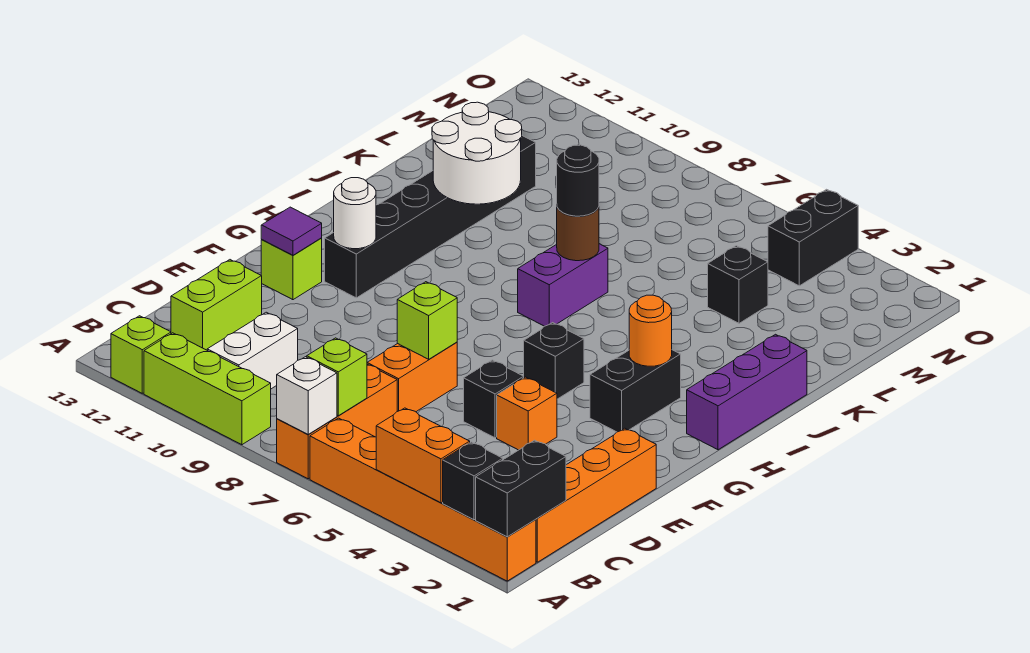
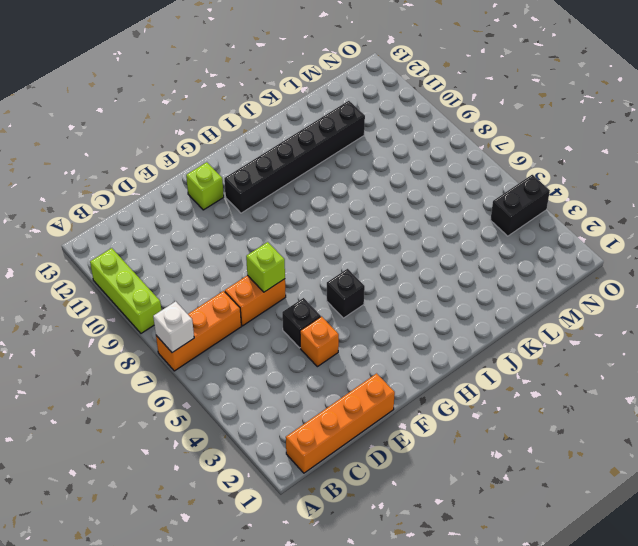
none -> orange brick A1:A6 level 1
none -> lime brick A12 level 1
none -> white brick B10:C10 level 1
none -> lime brick C12:D12 level 1

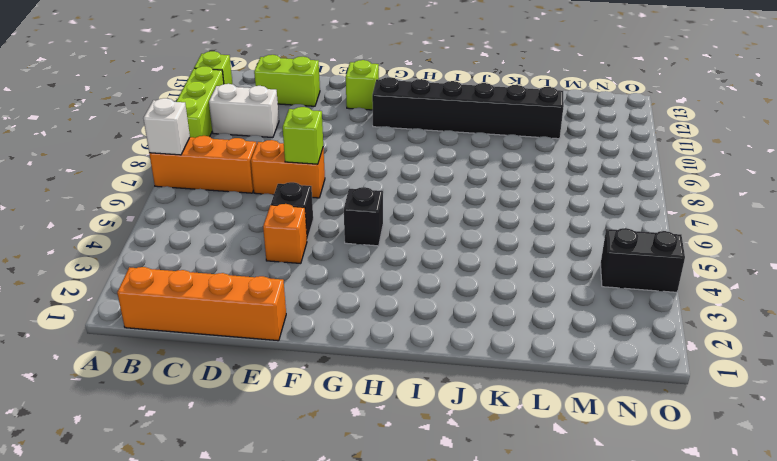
none -> orange brick A1:A6 level 1
none -> black brick G3:H3 level 1
none -> purple brick H1:J1 level 1
none -> purple brick I7:J7 level 1

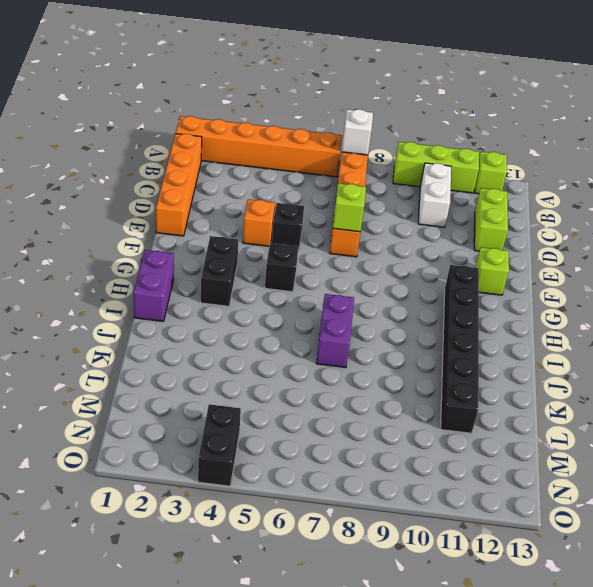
purple brick H1:I1 level 1 -> purple brick H1:J1 level 1
none -> black brick L4 level 1
none -> black brick A1:B1 level 2
none -> black brick A2 level 2
none -> orange brick A3:A4 level 2

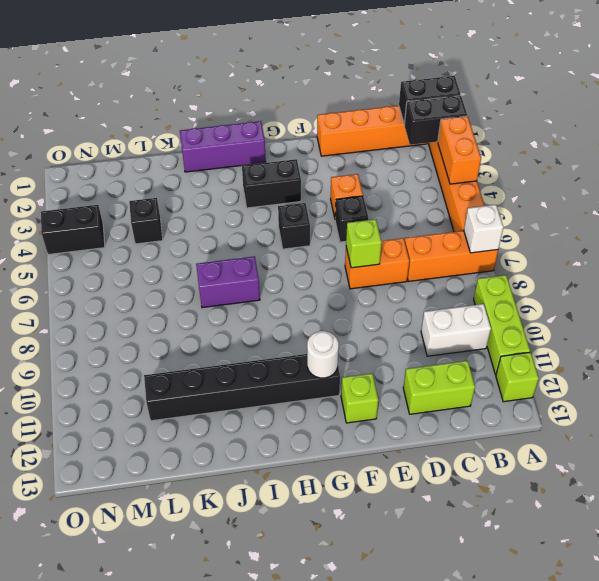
black brick A2:B2 level 2 -> black brick A2 level 2
none -> lime brick B7 level 2
none -> purple tile F12 level 2
none -> orange round brick H3 level 2
none -> brown round brick J7 level 2

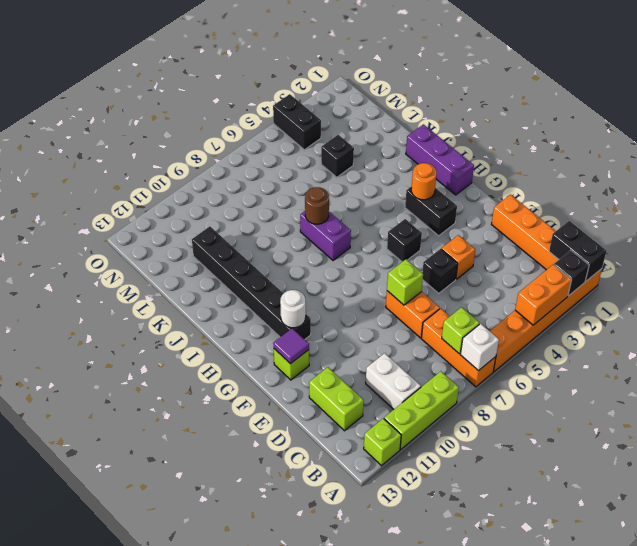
none -> white round brick J10:K11 level 2
none -> black round brick J7 level 3

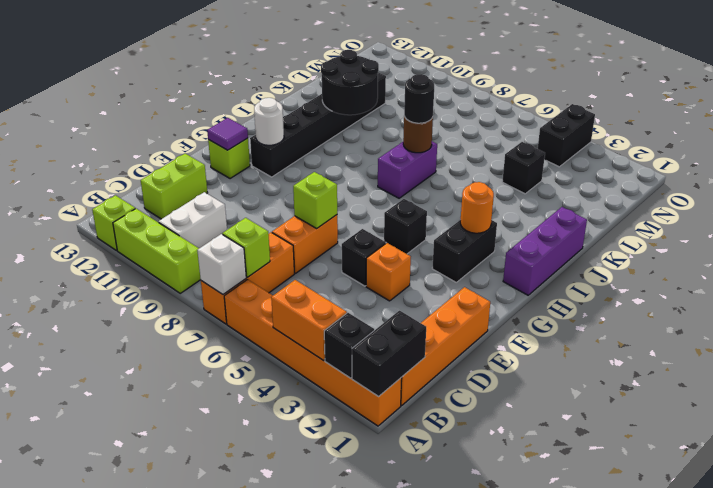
black round brick J10:K11 level 2 -> white round brick J10:K11 level 2

